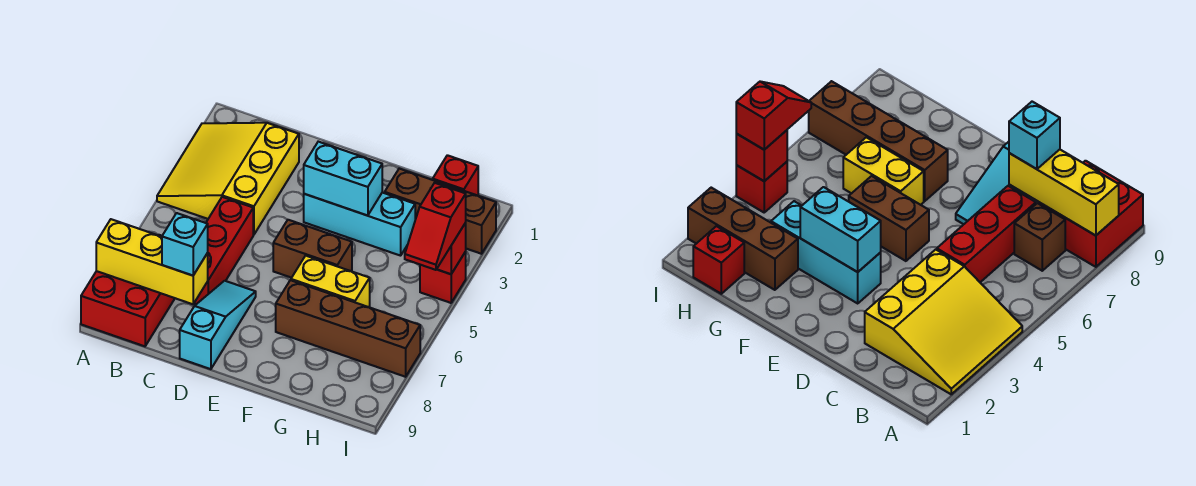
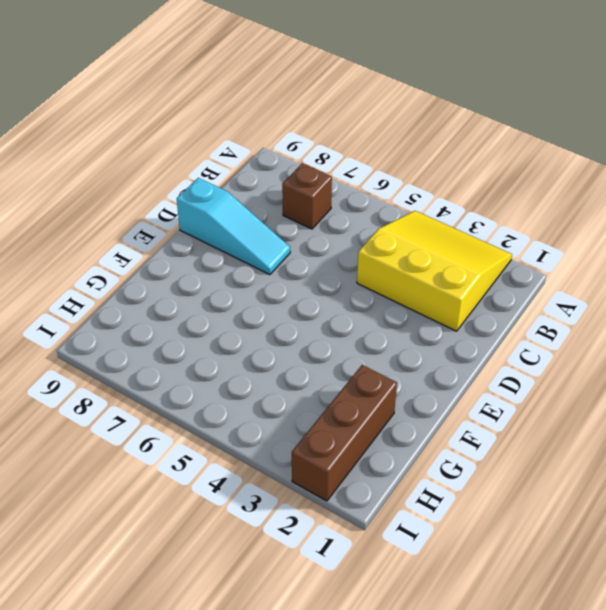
none -> red brick A8:B9 level 1
none -> red brick C5:C7 level 1
none -> cyan brick E3:G3 level 1

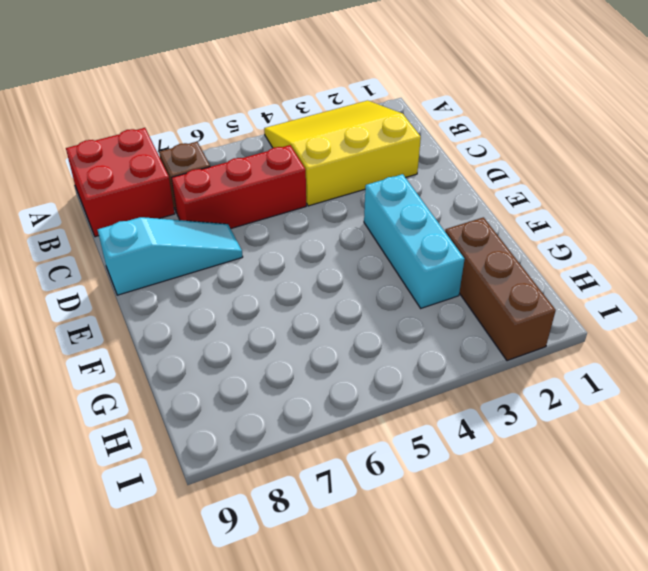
none -> brown brick E5:F5 level 1
none -> yellow brick F6:G6 level 1
none -> brown brick F7:I7 level 1

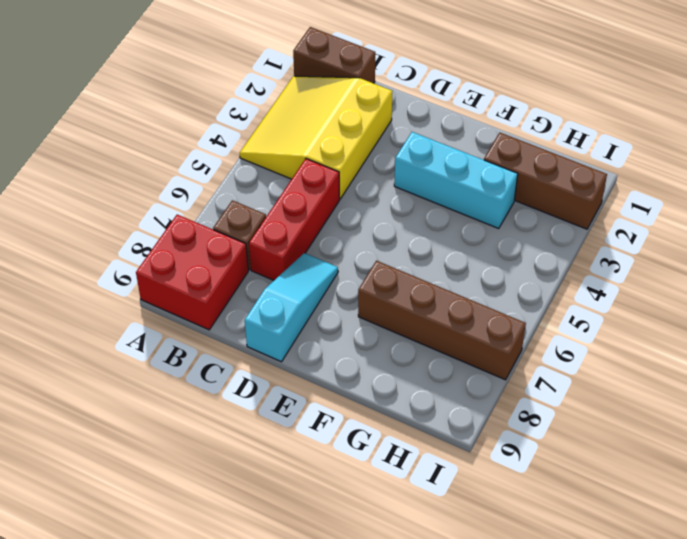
brown brick A1:B1 level 1 -> brown brick E5:F5 level 1
none -> yellow brick F6:G6 level 1
none -> red brick H1 level 1
none -> red brick I4 level 1

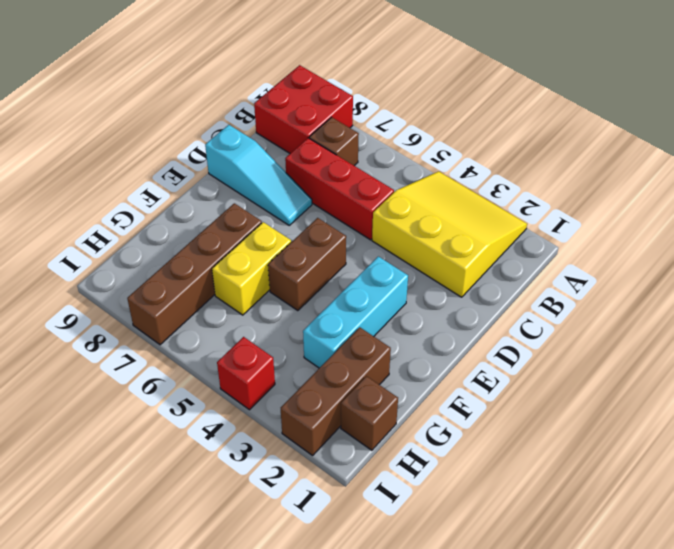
brown brick H1 level 1 -> red brick H1 level 1
none -> yellow brick A8:C8 level 2
none -> cyan brick E3:F3 level 2
none -> red brick I4 level 2

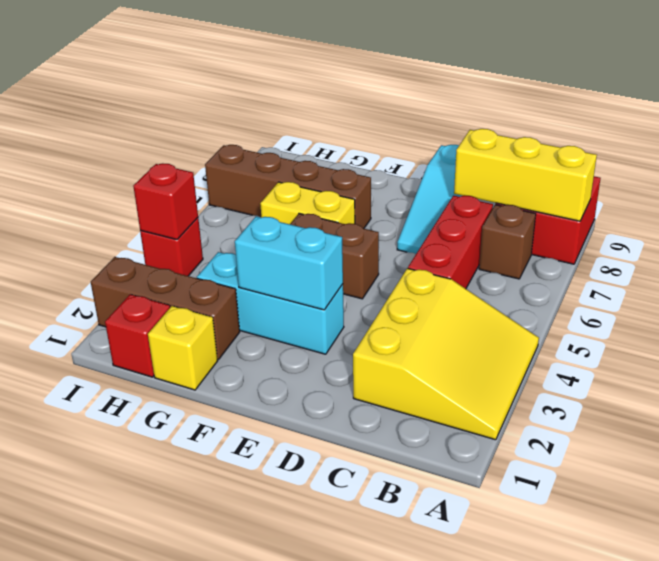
yellow brick G1 level 1 -> none
none -> cyan brick C8 level 3
none -> red slope I4:I5 level 3 top 4

